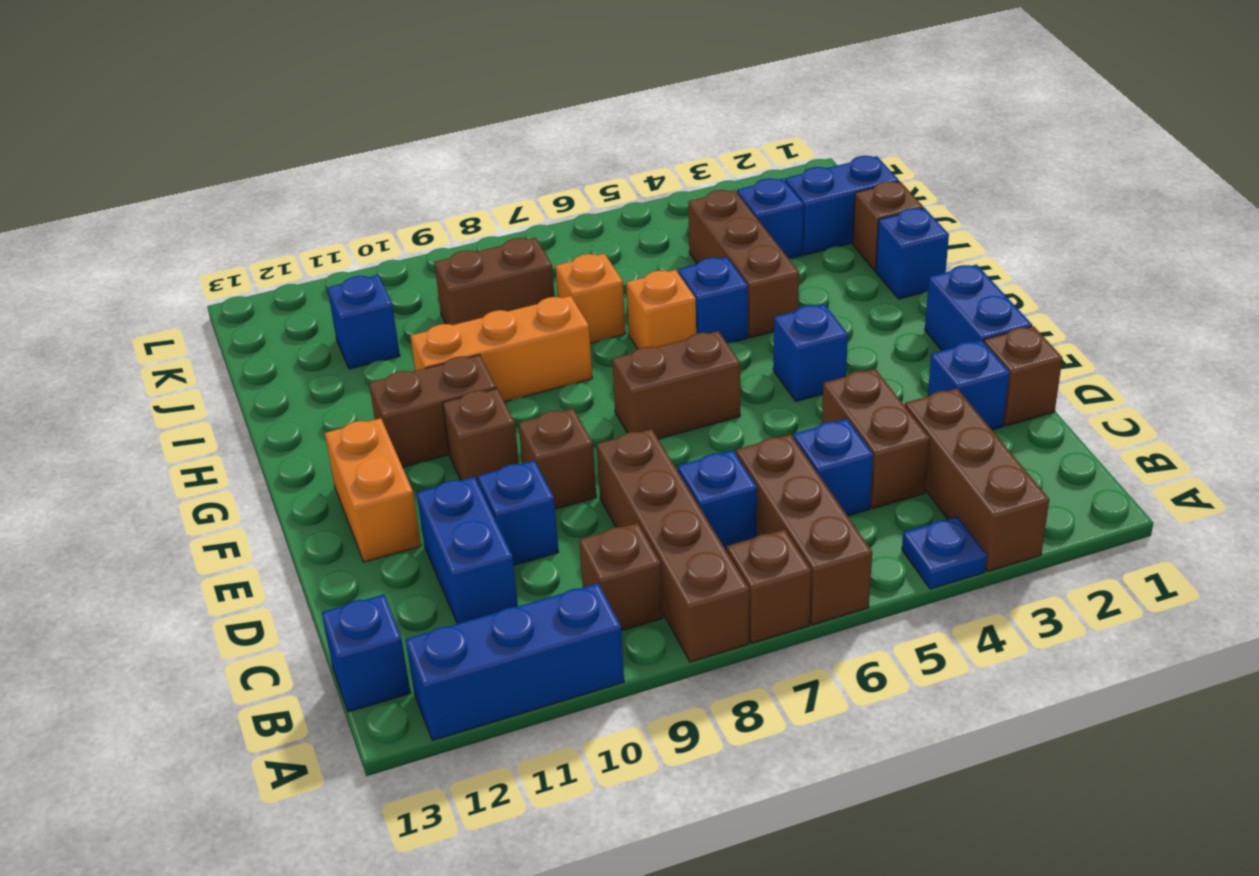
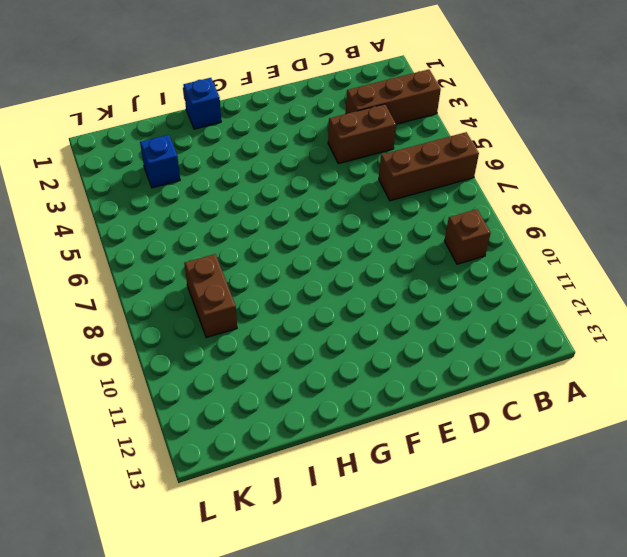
none -> blue plate A4 level 1
none -> brown brick A7 level 1
none -> brown brick A8:D8 level 1
none -> blue brick A10:A12 level 1

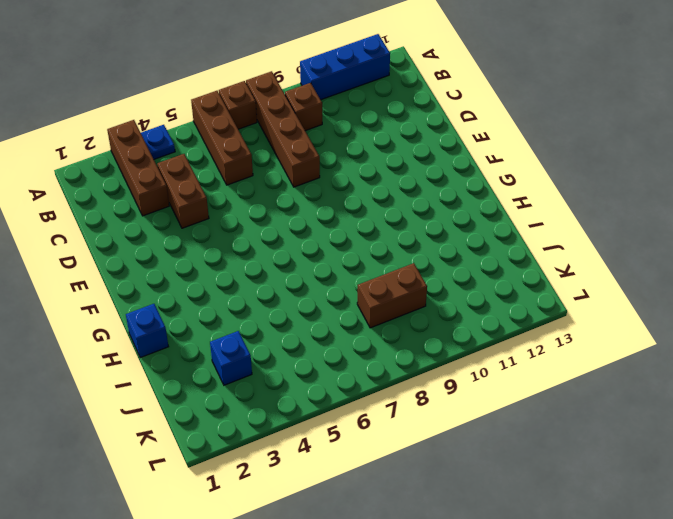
none -> blue brick B13 level 1
none -> blue brick C5 level 1
none -> blue brick C7 level 1
none -> blue brick C11:D11 level 1

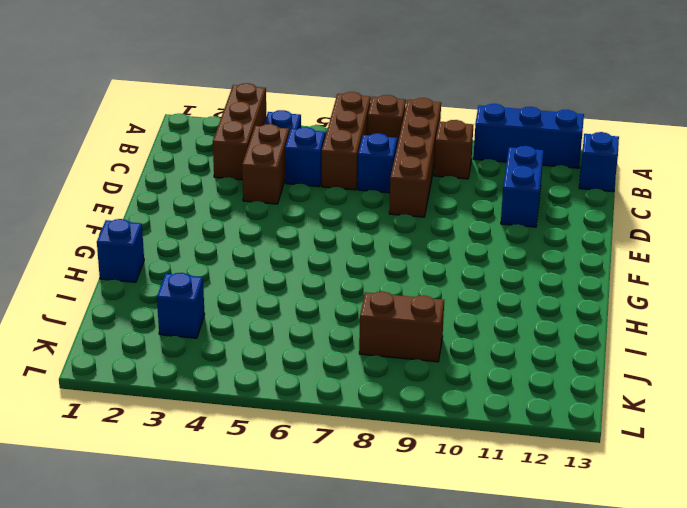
none -> brown brick D1 level 1
none -> blue brick D2 level 1
none -> blue brick D10 level 1
none -> blue brick E1:F1 level 1

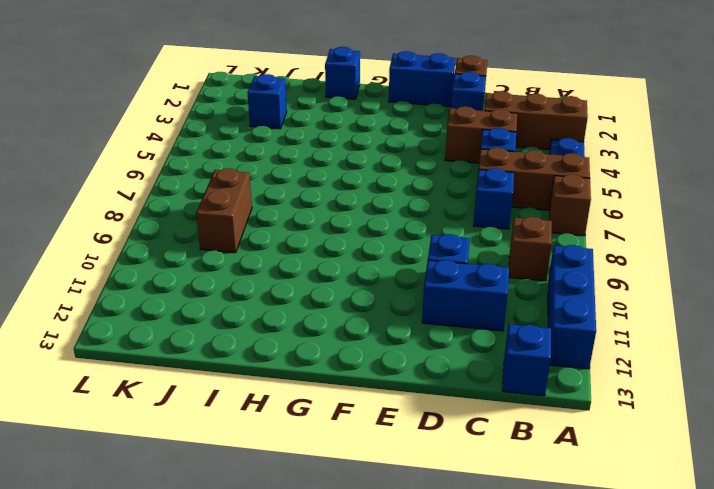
none -> brown brick A8:D8 level 1
none -> brown brick E9 level 1
none -> orange brick E12:F12 level 1
none -> blue brick F4 level 1

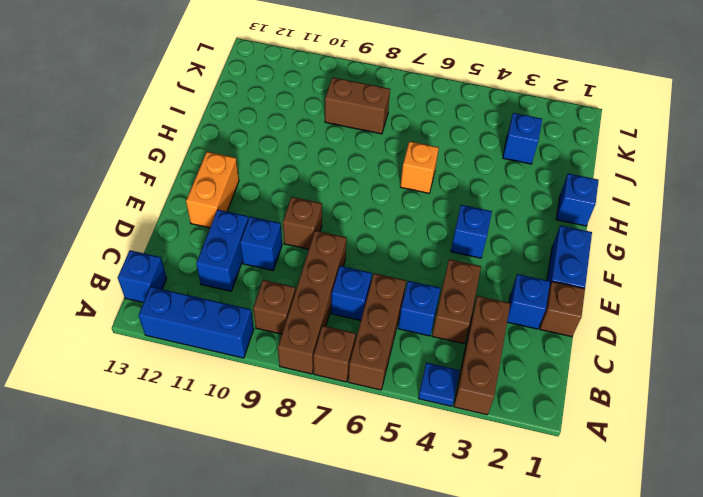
none -> brown brick F6:F7 level 1
none -> brown brick F10 level 1
none -> brown brick G10:G11 level 1
none -> brown brick H4:J4 level 1

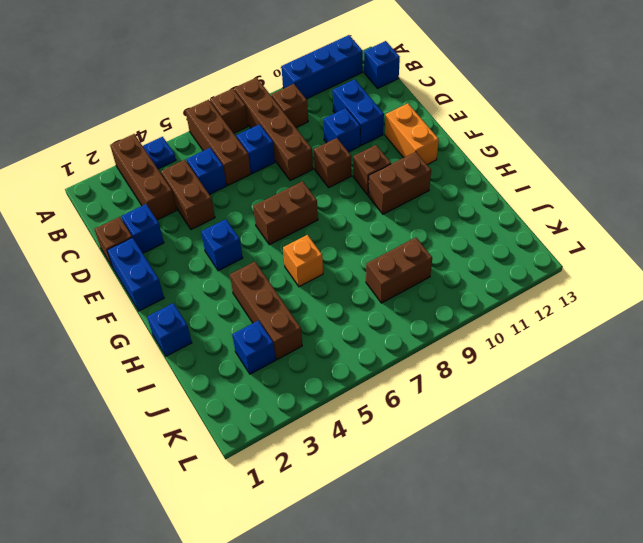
none -> blue brick H5 level 1
none -> orange brick H8:H10 level 1
none -> brown brick I1 level 1
none -> orange brick I7 level 1

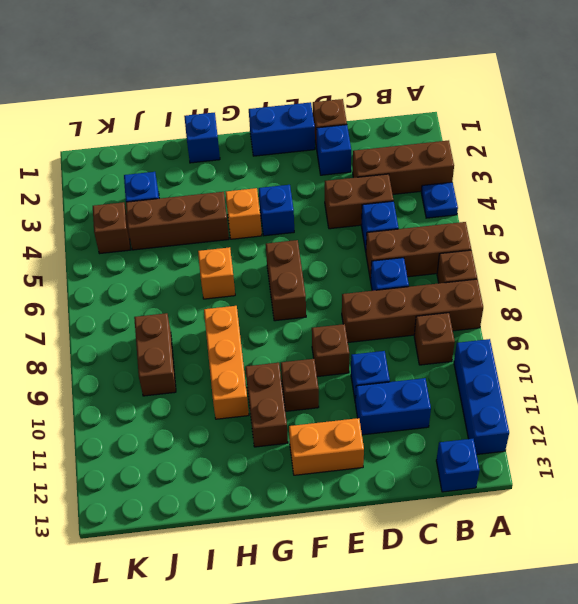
orange brick G4 level 1 -> orange brick I7 level 1
brown brick K4 level 1 -> brown brick I1 level 1
none -> blue brick H5 level 1
none -> blue brick J1:J2 level 1
none -> blue brick J11 level 1

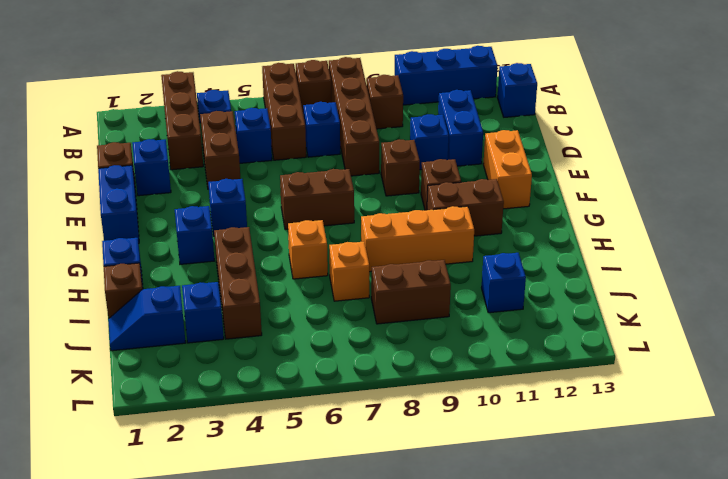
blue brick G3 level 1 -> blue brick H5 level 1
blue slope J1:J2 level 1 top 2 -> blue brick J1:J2 level 1

